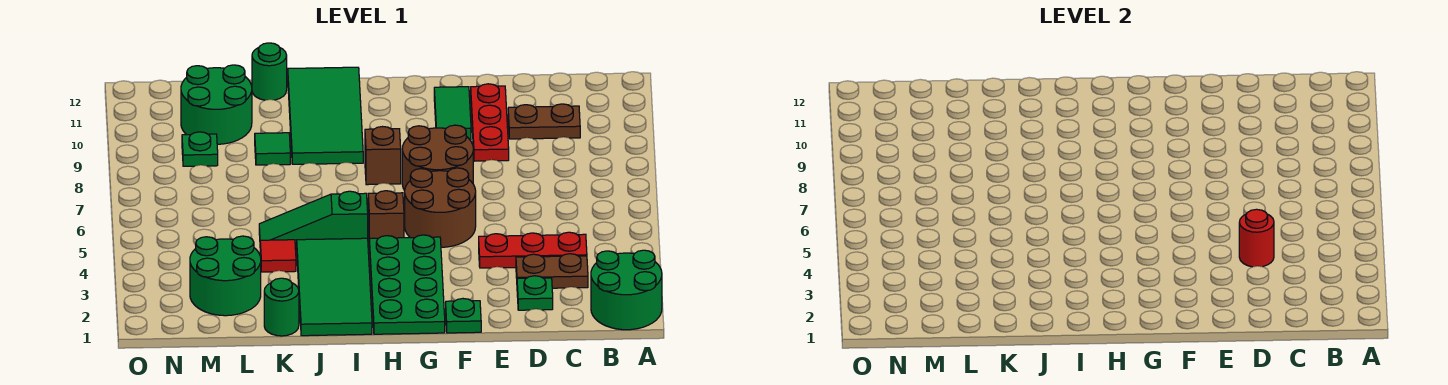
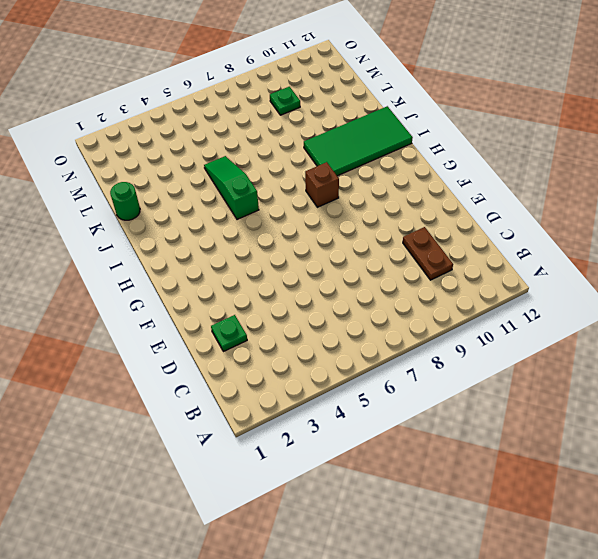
none -> green round brick A1:B2 level 1
none -> brown plate C3:D3 level 1
none -> red plate C4:E4 level 1

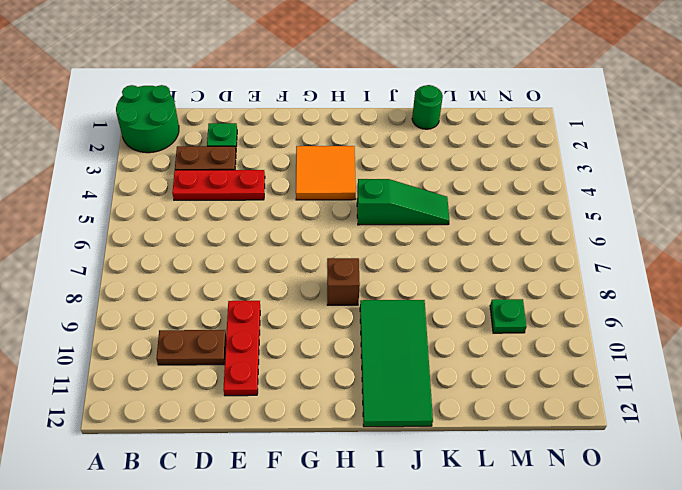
orange tile G3:H4 level 1 -> green plate G1:H4 level 1
none -> green plate F1 level 1
none -> brown round brick F5:G6 level 1
none -> brown round brick F7:G8 level 1

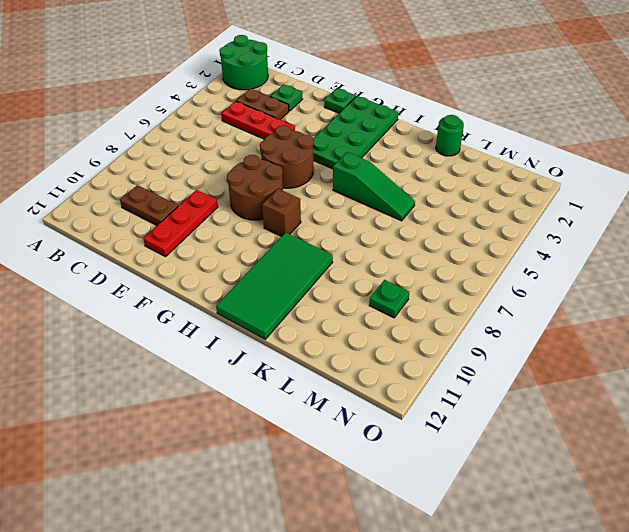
none -> green tile F10:F11 level 1
none -> brown brick H5 level 1
none -> green tile I1:J4 level 1

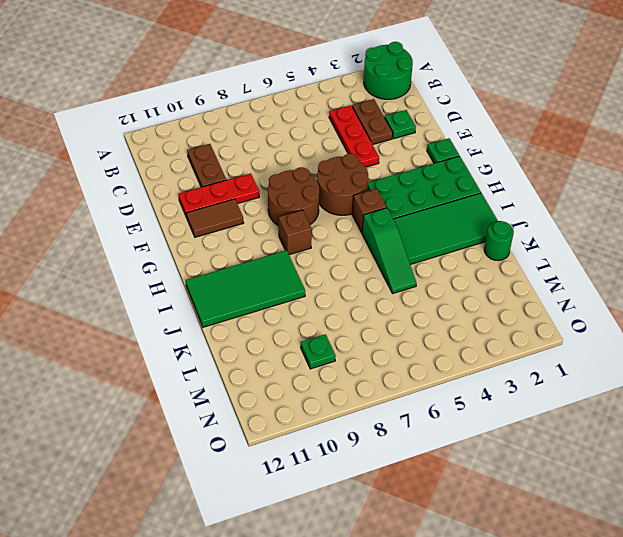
brown tile F10:F11 level 1 -> green tile F10:F11 level 1
none -> red tile K4 level 1
none -> green tile K9 level 1
none -> green round brick K12 level 1

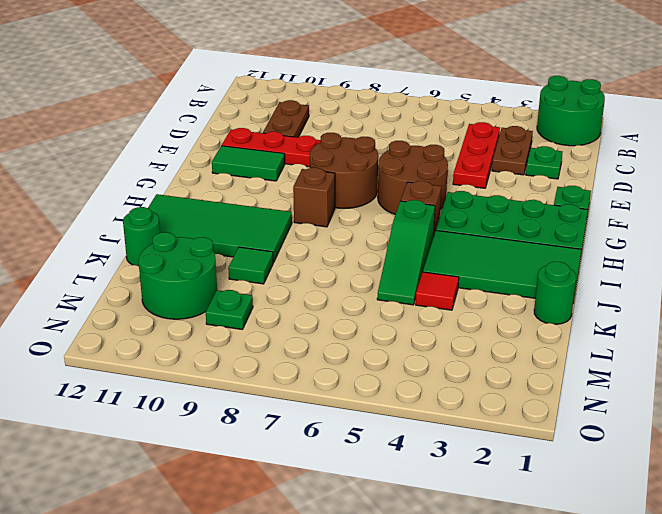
none -> green round brick L2:M3 level 1
none -> red round brick D4 level 2

